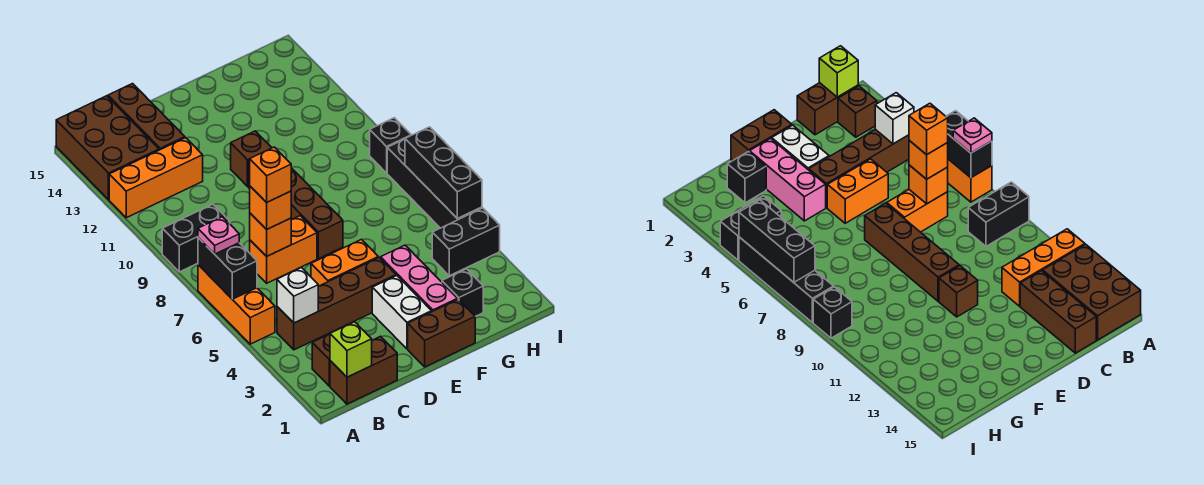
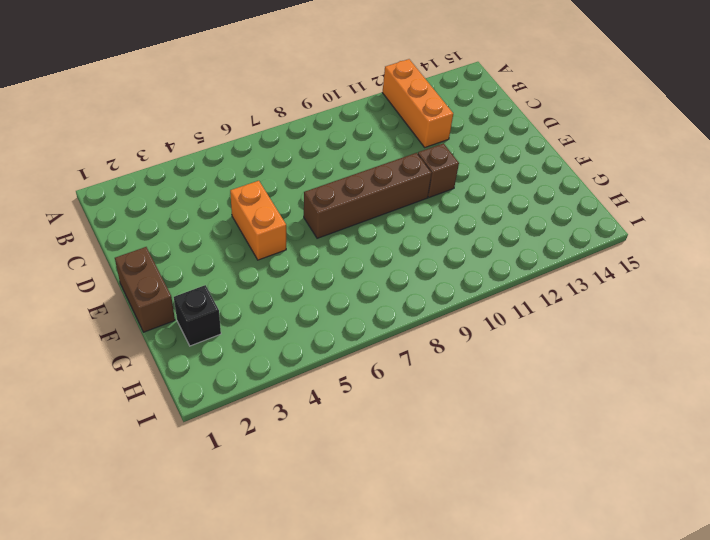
none -> orange brick A5:A7 level 1
none -> black brick A9:B9 level 1
none -> brown brick A13:B15 level 1

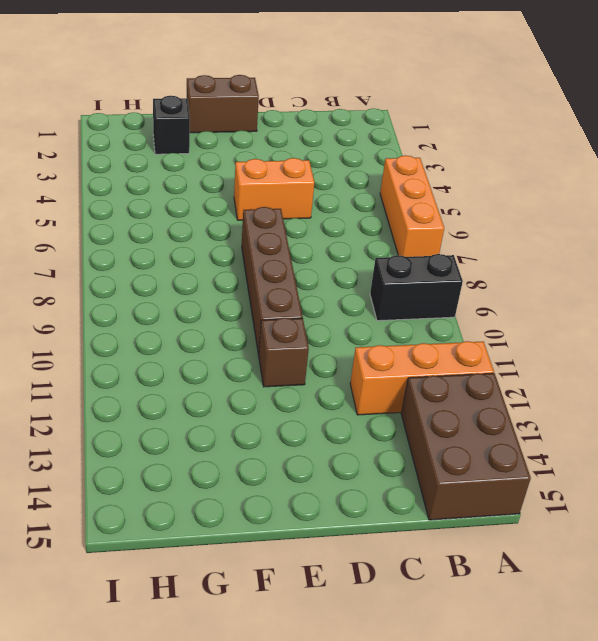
none -> brown brick B1:C1 level 1
none -> brown brick B2 level 1
none -> brown brick B4:E4 level 1

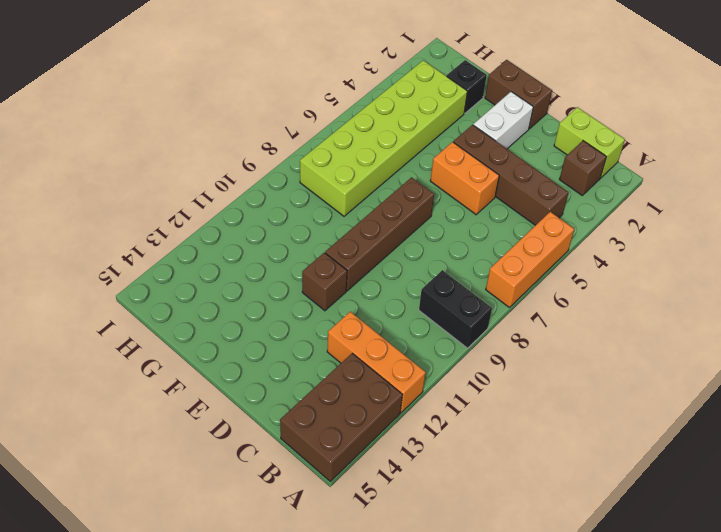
lime brick B1:C1 level 1 -> brown brick B1:C1 level 1
lime brick G3:H8 level 1 -> black brick H4:I4 level 1
none -> orange brick C7:D7 level 1
none -> brown brick C13:C15 level 1
none -> pink brick F2:F4 level 1

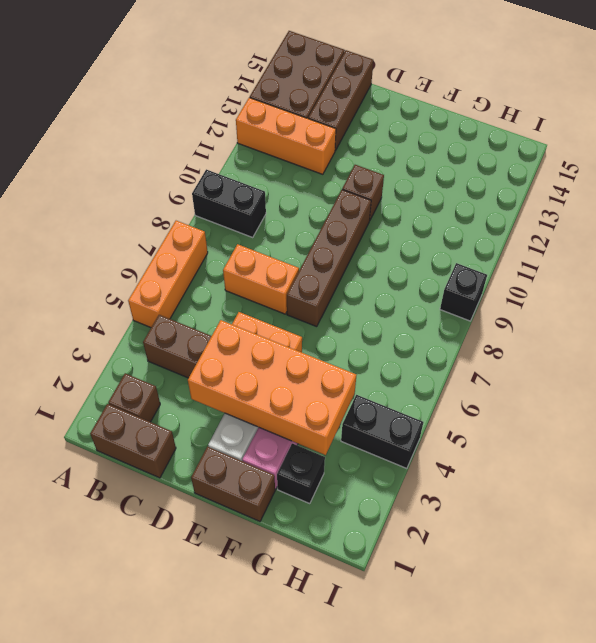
orange brick D3:G4 level 2 -> none
none -> black brick I5:I8 level 1
none -> black brick A6:A7 level 2
none -> lime brick B1 level 2

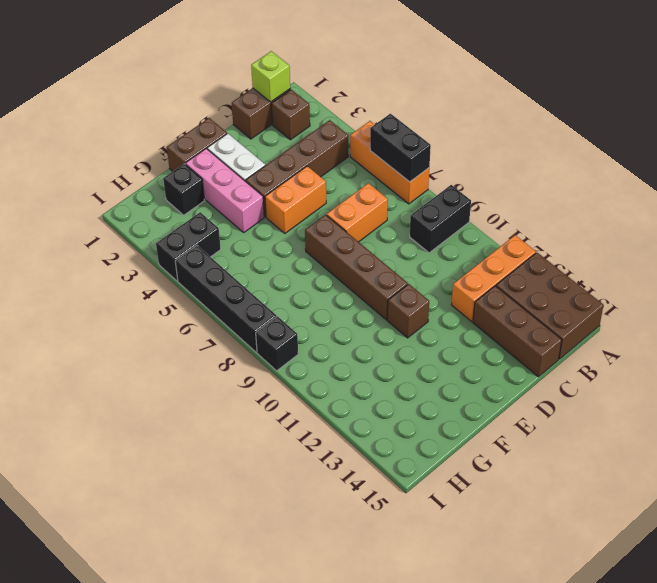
none -> white brick B4 level 2
none -> orange brick C7 level 2
none -> black brick I5:I7 level 2

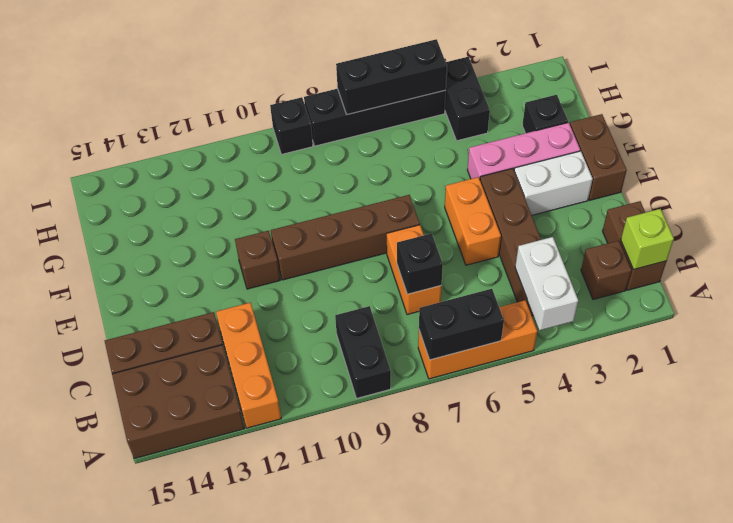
white brick A4:B4 level 2 -> white brick B4 level 2
black brick C7 level 2 -> orange brick C7 level 2
none -> pink plate A7 level 3
none -> orange brick C7 level 3
none -> orange brick C7 level 4

